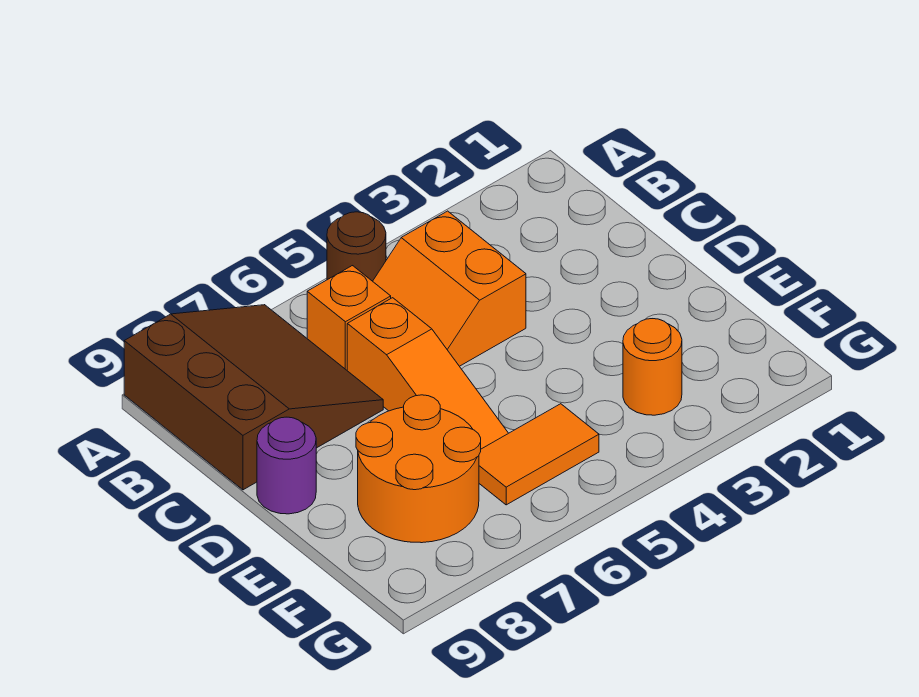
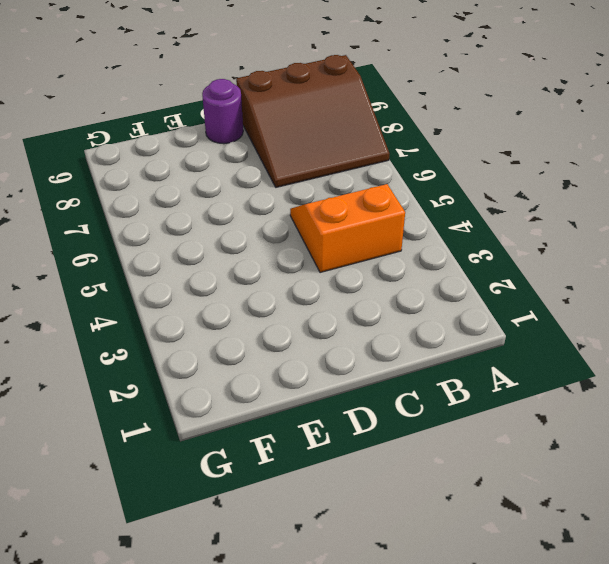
none -> brown round brick A5 level 1
none -> orange brick B6 level 1

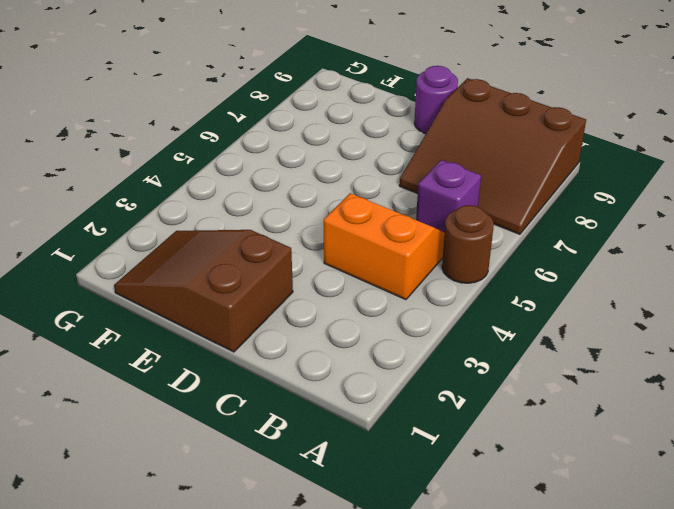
purple brick B6 level 1 -> orange brick B6 level 1
brown slope D1:F2 level 1 top D -> none
none -> orange slope C6:E6 level 1 top C
none -> orange round brick E7:F8 level 1

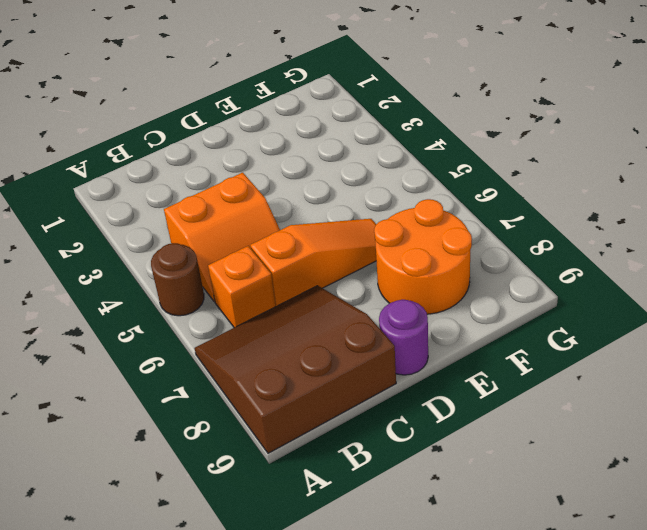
none -> orange round brick F3 level 1
none -> orange tile F5:F6 level 1

